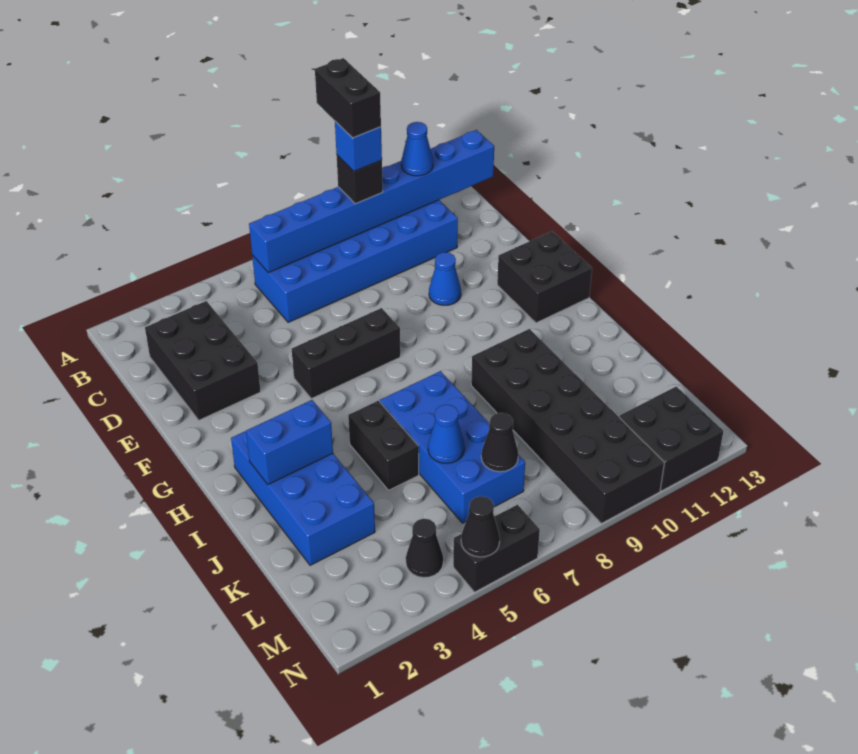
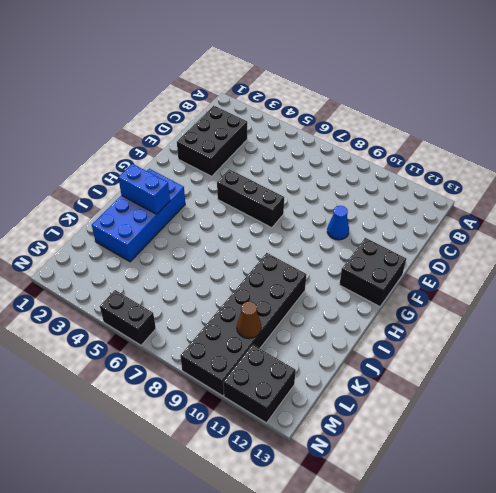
brown cone L10 level 2 -> none
none -> blue brick B6:C11 level 1
none -> black brick I5:J5 level 1
none -> blue brick I6:L7 level 1

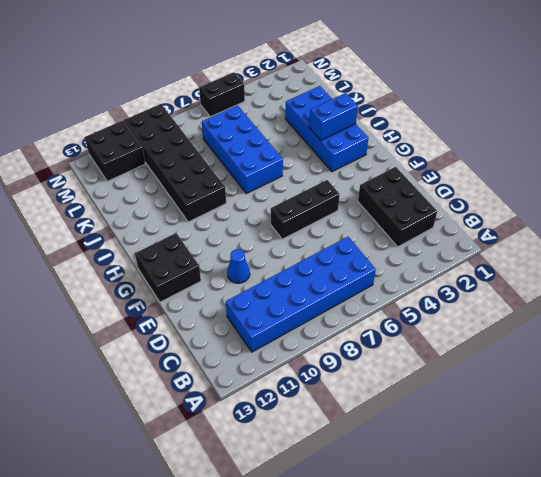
none -> black brick I5:J5 level 1
none -> black cone M4 level 1
none -> blue brick B6:B13 level 2

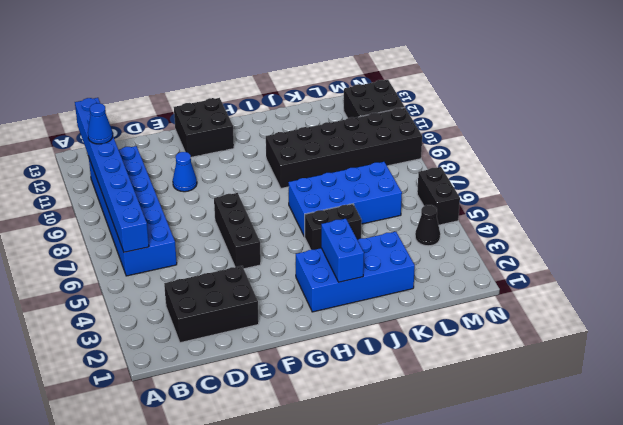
none -> blue cone K6 level 2
none -> black cone L7 level 2
none -> black cone N5 level 2

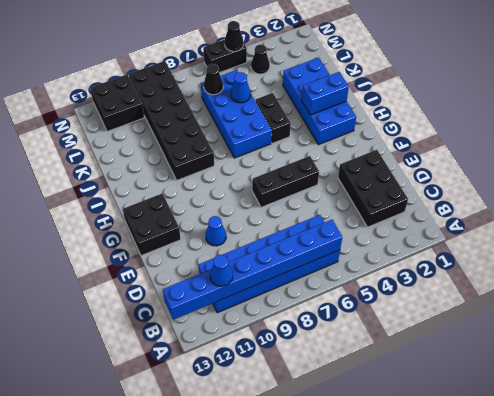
none -> black brick B9 level 3
none -> blue brick B9 level 4
none -> black brick A9:B9 level 5

